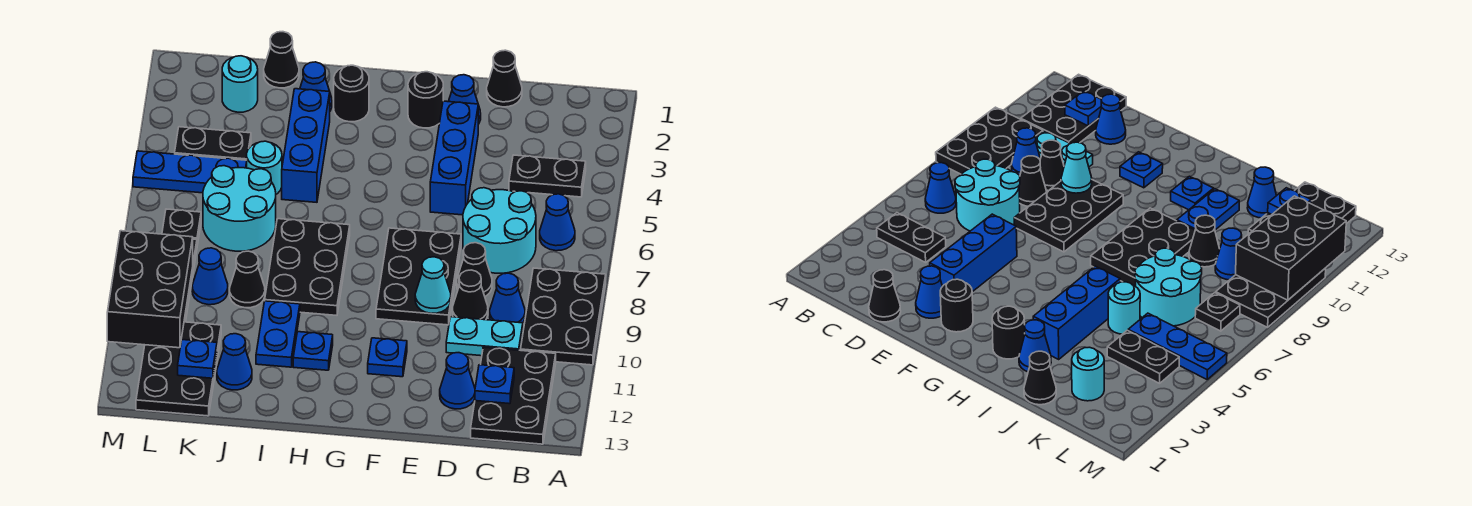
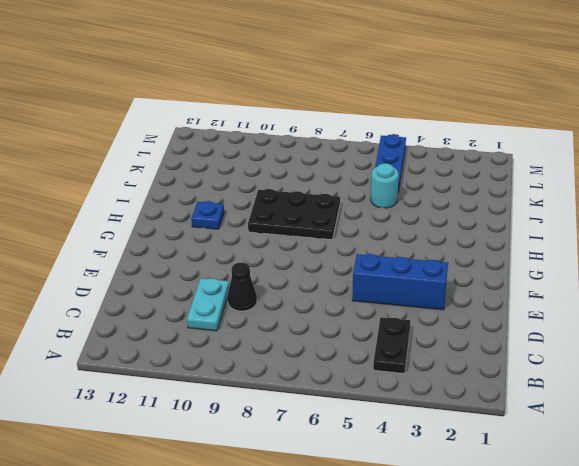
none -> black plate A8:B10 level 1
none -> blue cone B6 level 1
none -> black plate B11:C13 level 1
none -> cyan round brick C6:D7 level 1

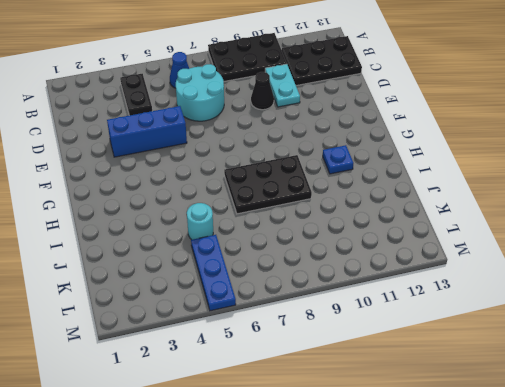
none -> blue cone C9 level 1
none -> black cone D1 level 1
none -> black cone D8 level 1
none -> blue cone D12 level 1

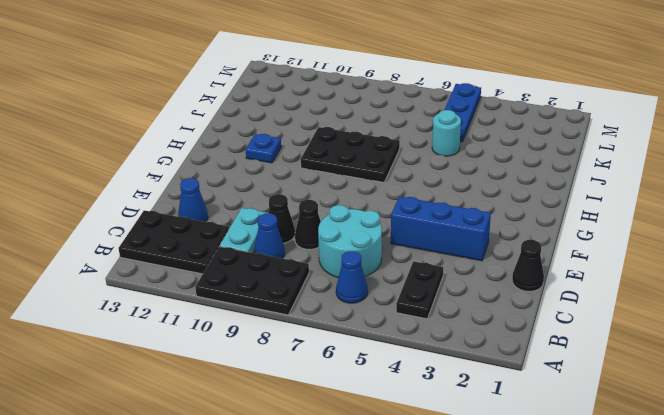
none -> blue cone E2 level 1
none -> black plate E7:F9 level 1
none -> black round brick F2 level 1
none -> blue plate F11 level 1

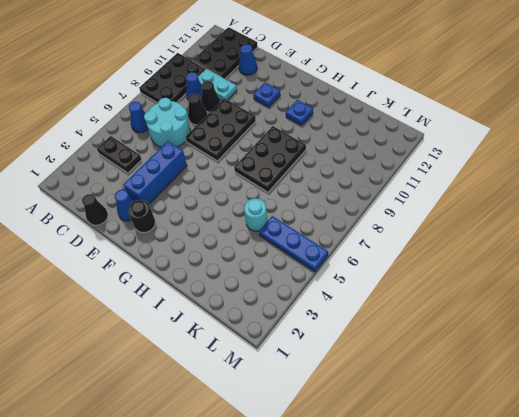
none -> black round brick H2 level 1
none -> blue cone I2 level 1
none -> blue brick I3:I5 level 1
none -> blue plate I10:I11 level 1

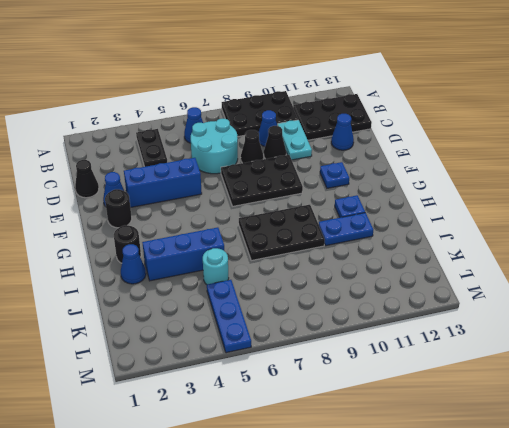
none -> black cone J1 level 1
none -> cyan round brick J6:K7 level 1
none -> black cone J9 level 1
none -> blue cone J12 level 1

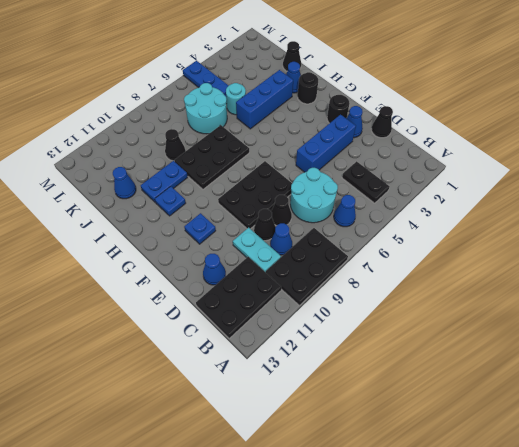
none -> cyan round brick K2 level 1
none -> black plate K4:L4 level 1
none -> blue cone K9 level 1
none -> black plate K11:L13 level 1

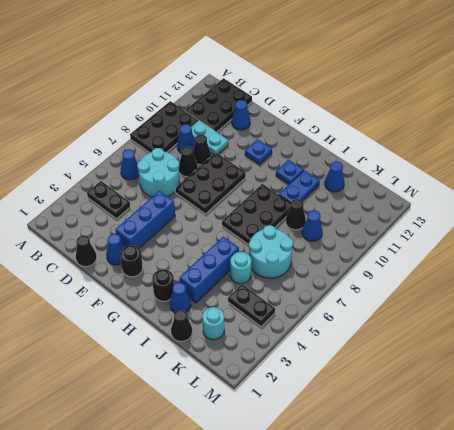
none -> blue plate K5:M5 level 1
none -> black plate K11:L13 level 1
none -> black plate L7 level 1
none -> black plate L8:M10 level 1

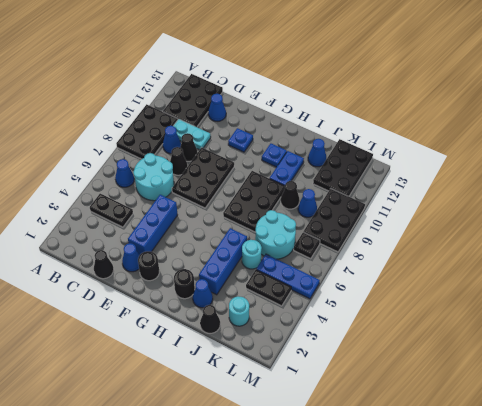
none -> blue plate C12 level 2
none -> cyan cone E9 level 2
none -> blue plate K12 level 2
none -> black brick L9:M11 level 2

